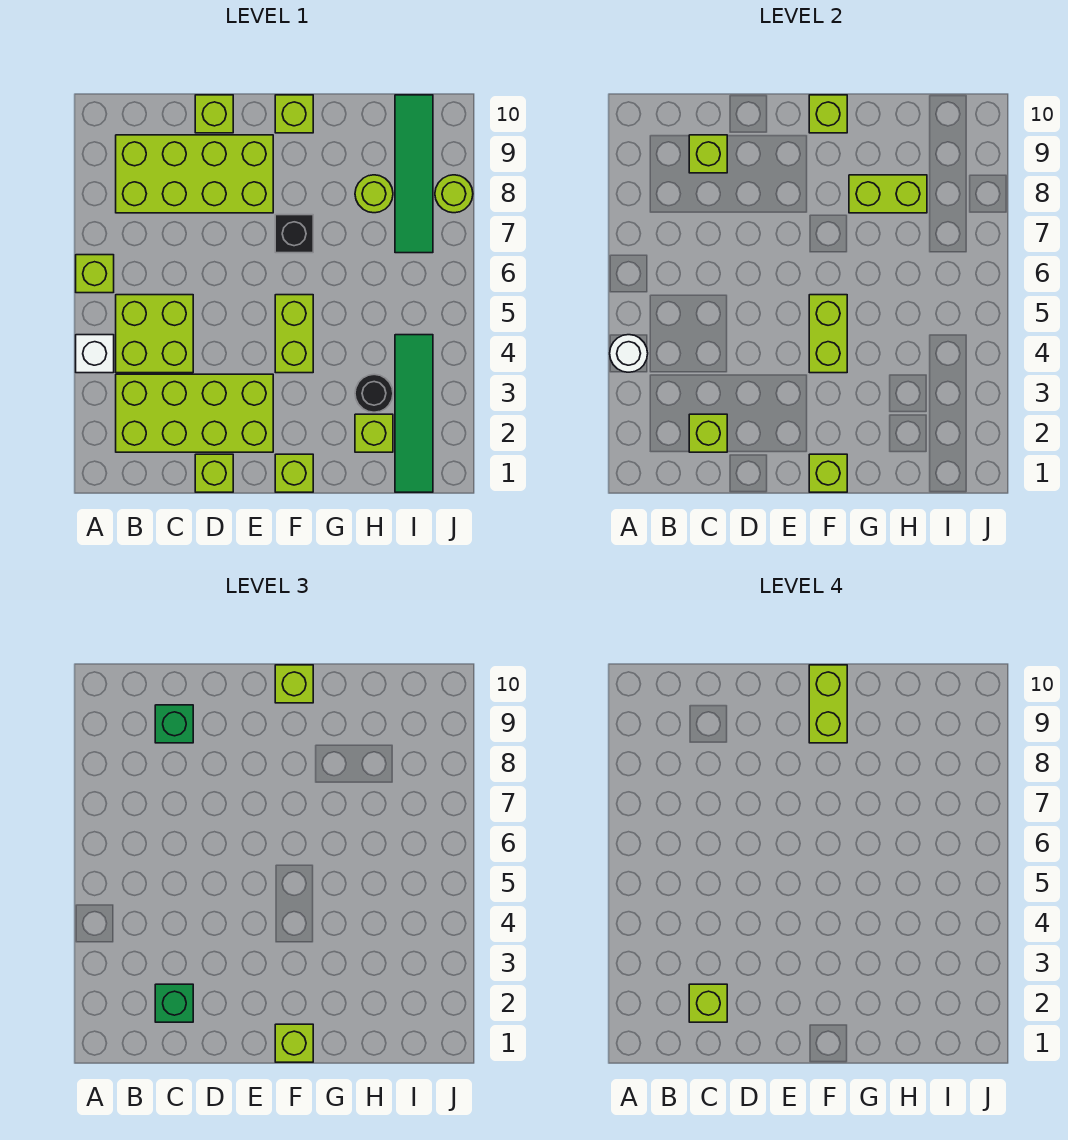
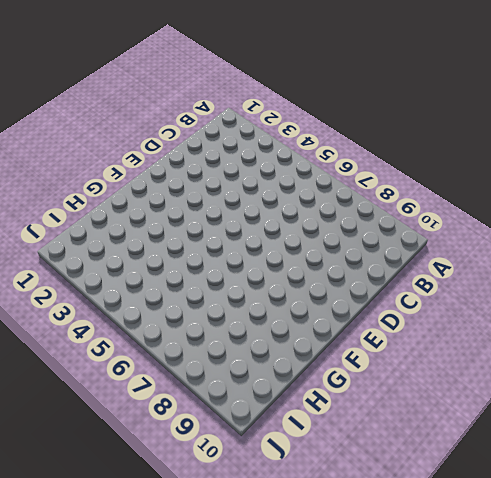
none -> white brick A4 level 1
none -> lime brick A6 level 1
none -> lime brick B2:E3 level 1
none -> lime brick B4:C5 level 1

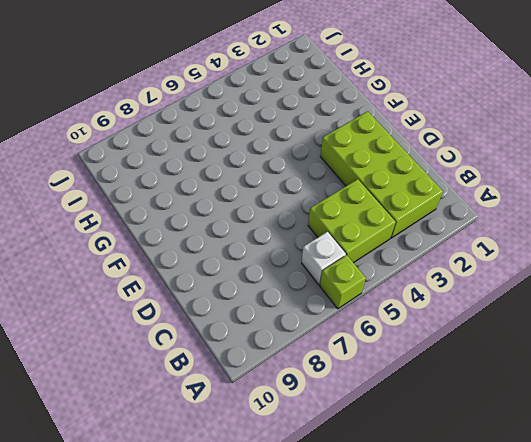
white brick B6 level 1 -> white brick A4 level 1
none -> lime brick B8:E9 level 1
none -> lime brick D1 level 1
none -> lime brick D10 level 1
none -> lime brick F1 level 1

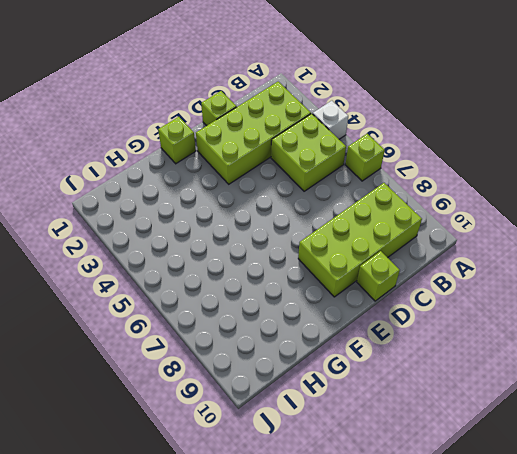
none -> lime brick F4:F5 level 1
none -> black brick F7 level 1
none -> lime brick F10 level 1
none -> lime brick H2 level 1

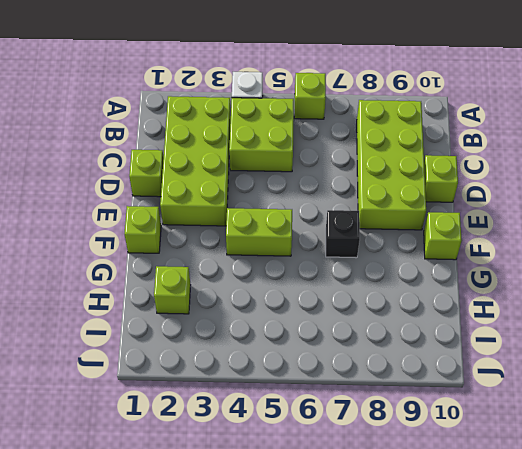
none -> black round brick H3 level 1
none -> lime round brick H8 level 1
none -> green tile I1:I4 level 1
none -> green tile I7:I10 level 1

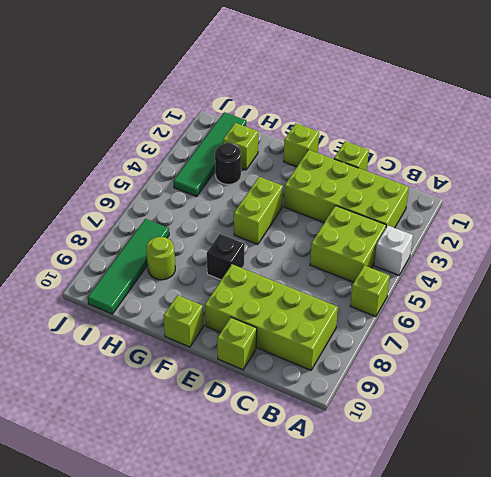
none -> lime round brick J8 level 1
none -> white round brick A4 level 2
none -> lime brick C2 level 2
none -> lime brick C9 level 2

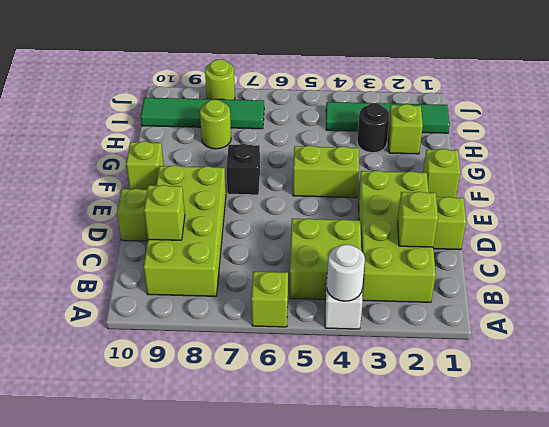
none -> lime brick F1 level 2
none -> lime brick F4:F5 level 2
none -> lime brick F10 level 2
none -> lime brick G8:H8 level 2

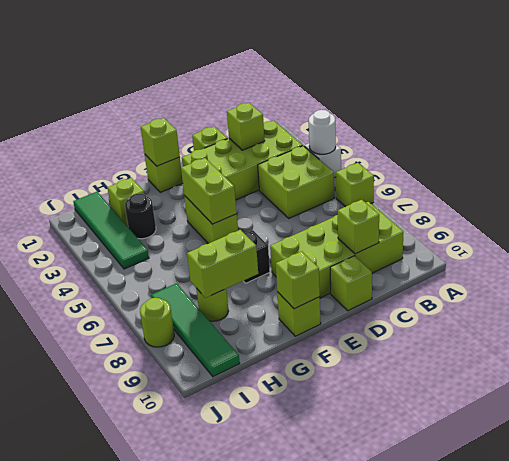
none -> green brick C2 level 3
none -> green brick C9 level 3
none -> lime brick F1 level 3
none -> lime brick F10 level 3

